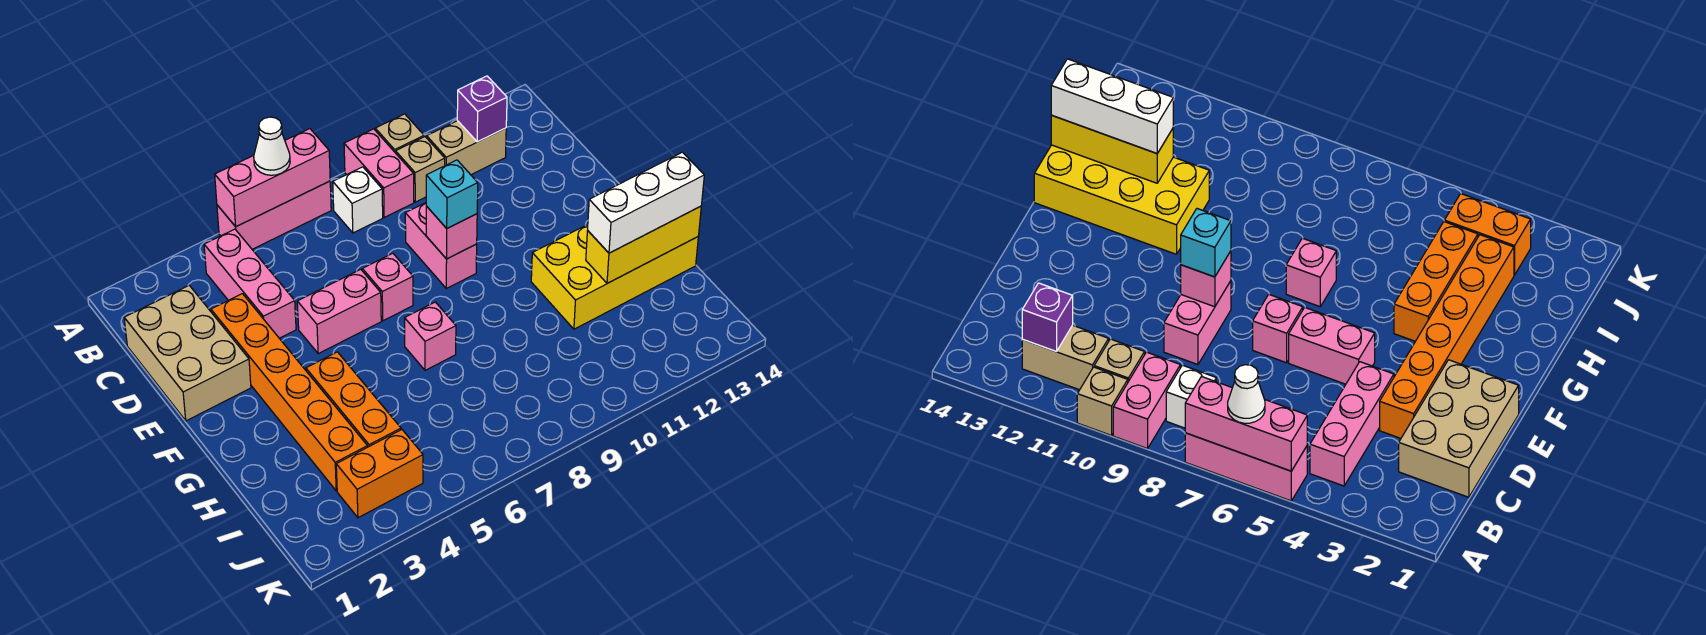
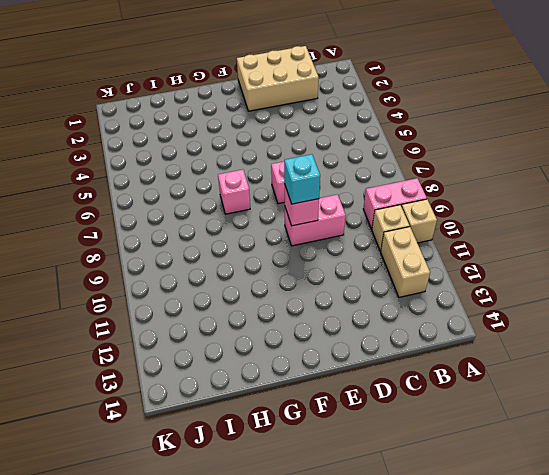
none -> pink brick A5:A7 level 1
none -> pink brick B4:D4 level 1
none -> white brick B8 level 1

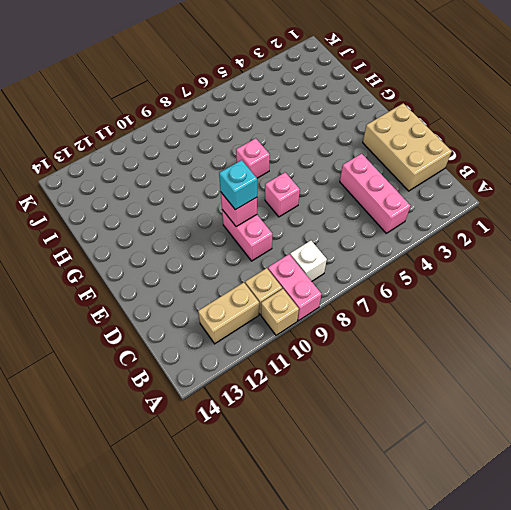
none -> pink brick A5:A7 level 1
none -> orange brick D3:I3 level 1
none -> pink brick E5:E6 level 1

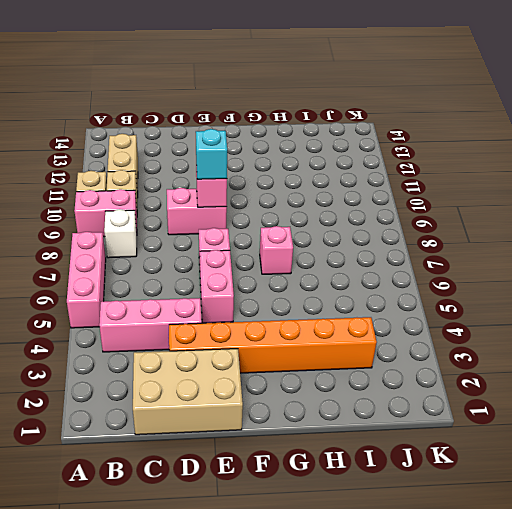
none -> orange brick G4:I4 level 1
none -> yellow brick G11:H14 level 1
none -> orange brick J3:J4 level 1

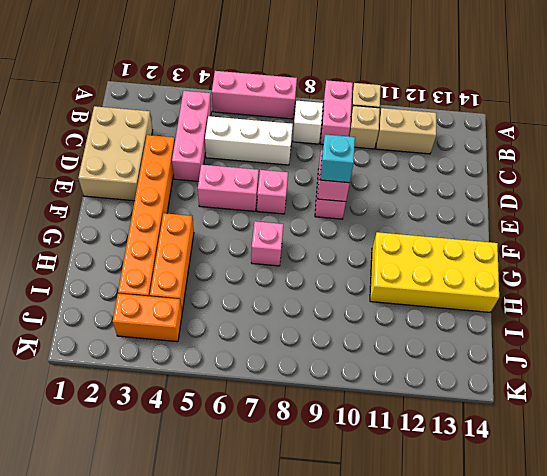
white brick C5:C7 level 1 -> white brick H12:H14 level 3
none -> pink brick A5:A7 level 2
none -> purple brick B12 level 2
none -> yellow brick H12:H14 level 2

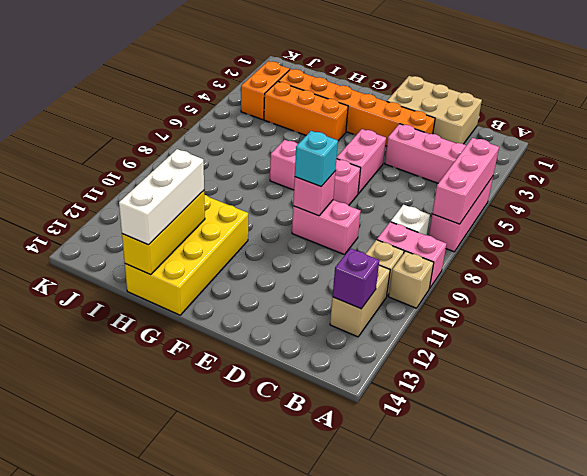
none -> white cone A6 level 3

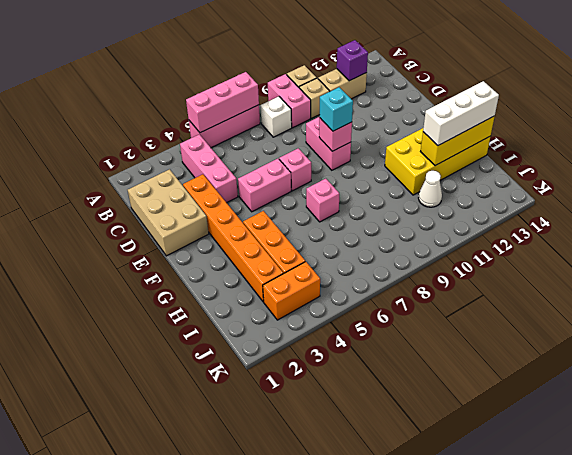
white cone I11 level 1 -> white cone A6 level 3

